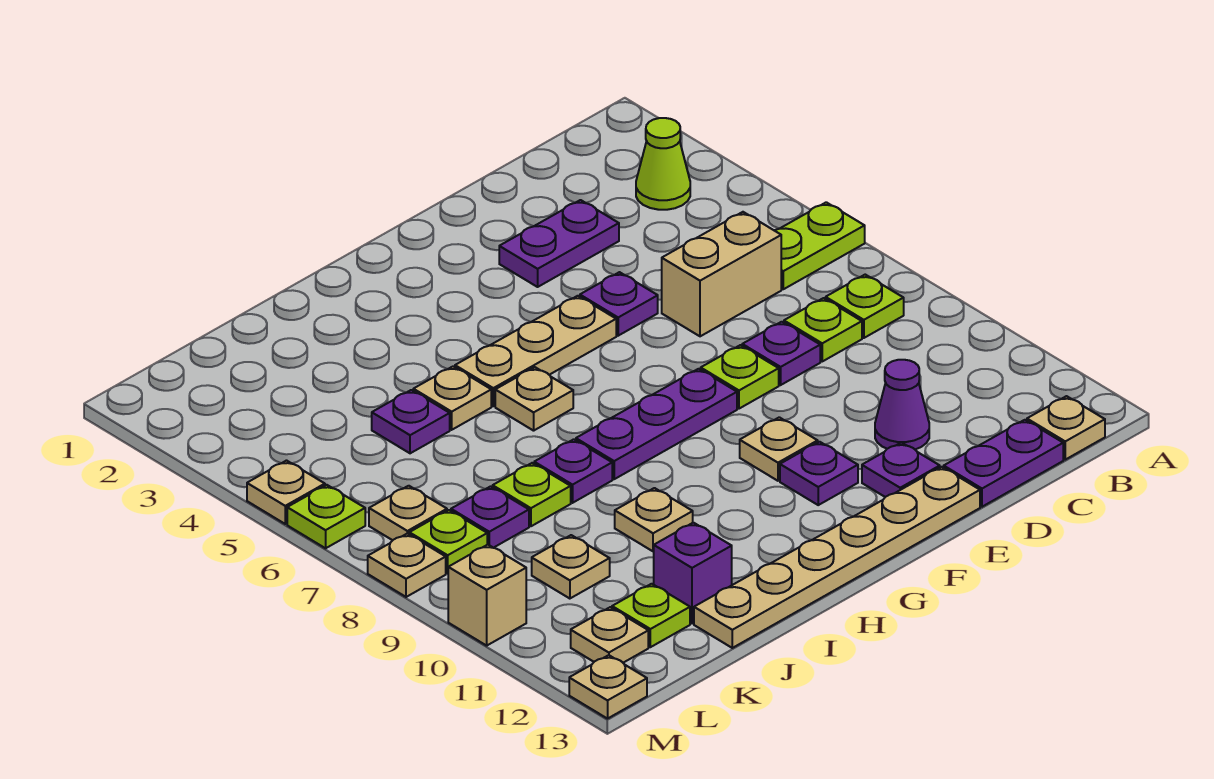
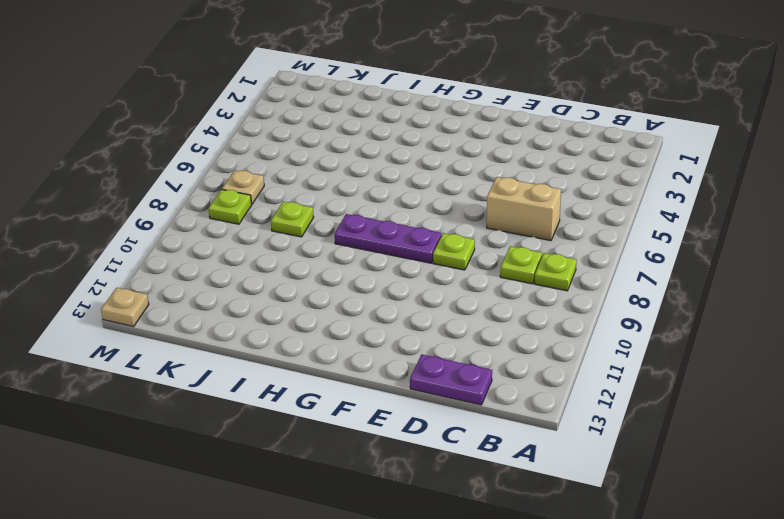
none -> lime plate A6:B6 level 1
none -> lime cone B3 level 1
none -> tan plate B13 level 1
none -> purple plate D3:E3 level 1

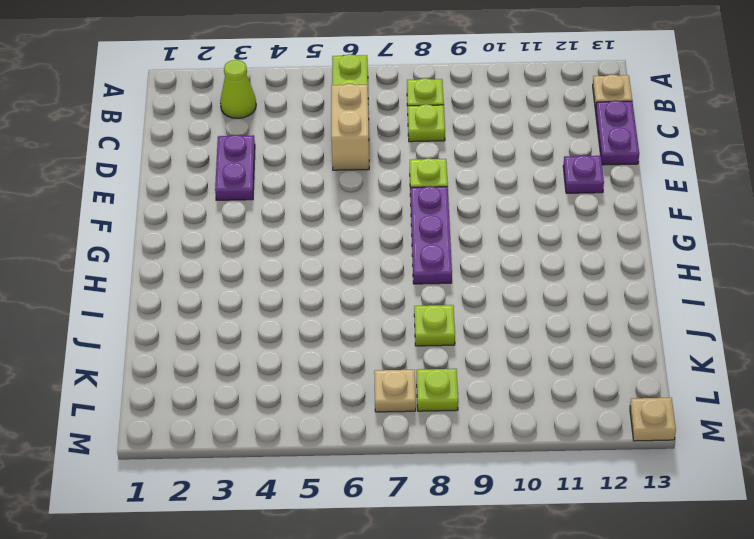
none -> purple plate D8 level 1
none -> purple cone D11 level 1
none -> purple plate E5 level 1
none -> tan plate E13:J13 level 1

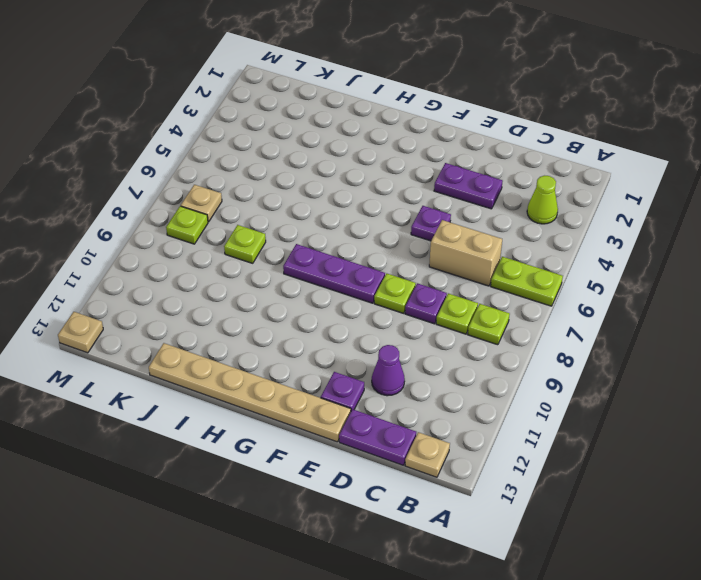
none -> tan plate F5:H5 level 1
none -> tan plate F10 level 1
none -> purple plate F11 level 1
none -> tan plate H6 level 1

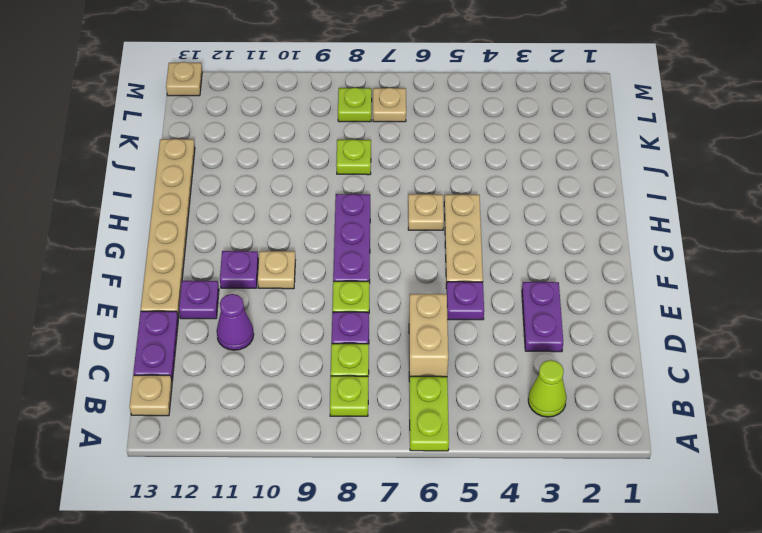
none -> tan plate I5 level 1
none -> purple plate I8 level 1
none -> tan plate I10 level 1
none -> purple plate J5 level 1

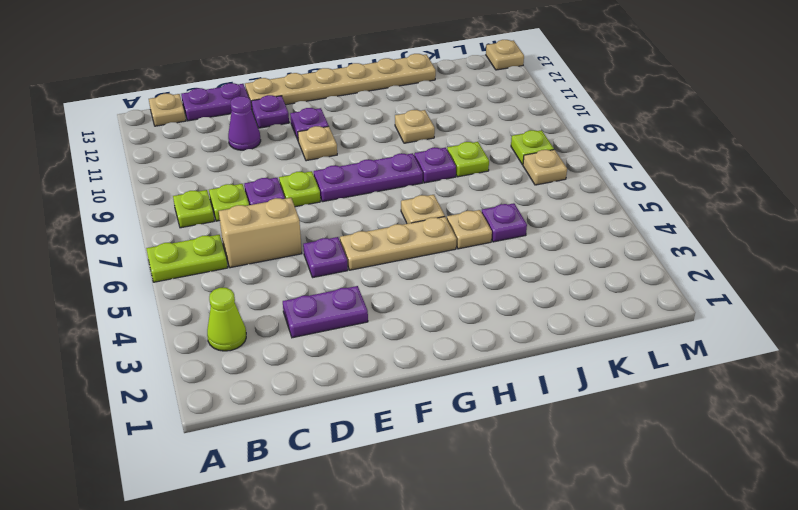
none -> purple brick J12 level 1
none -> purple plate K8 level 1
none -> tan plate K10 level 1
none -> lime plate K12 level 1

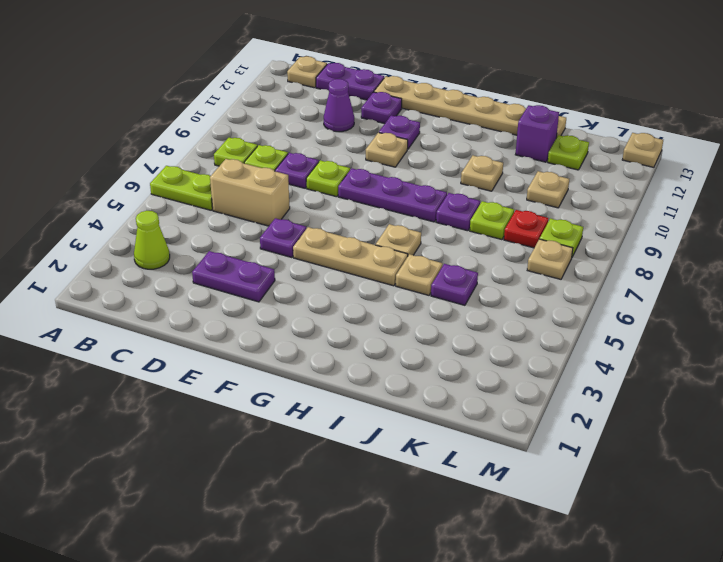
red plate K8 level 1 -> purple plate K8 level 1
none -> tan plate L12 level 1
none -> tan plate M5 level 1
none -> lime plate M6 level 1
none -> tan plate M8 level 1

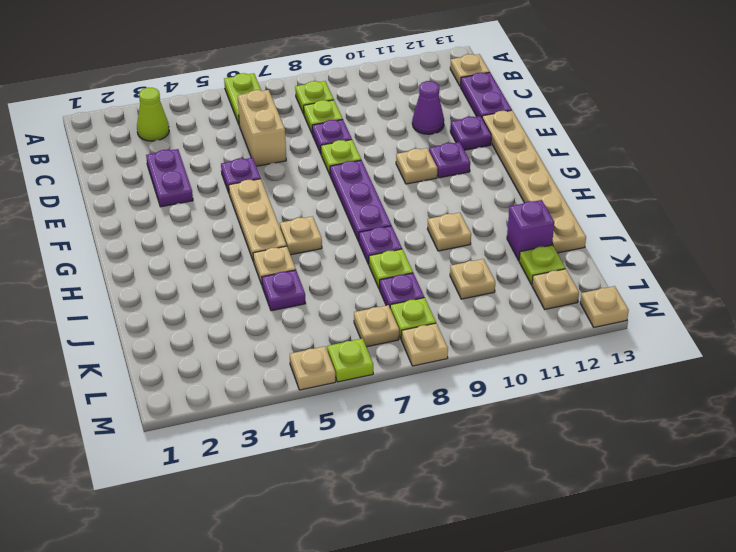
none -> tan brick M10 level 1

